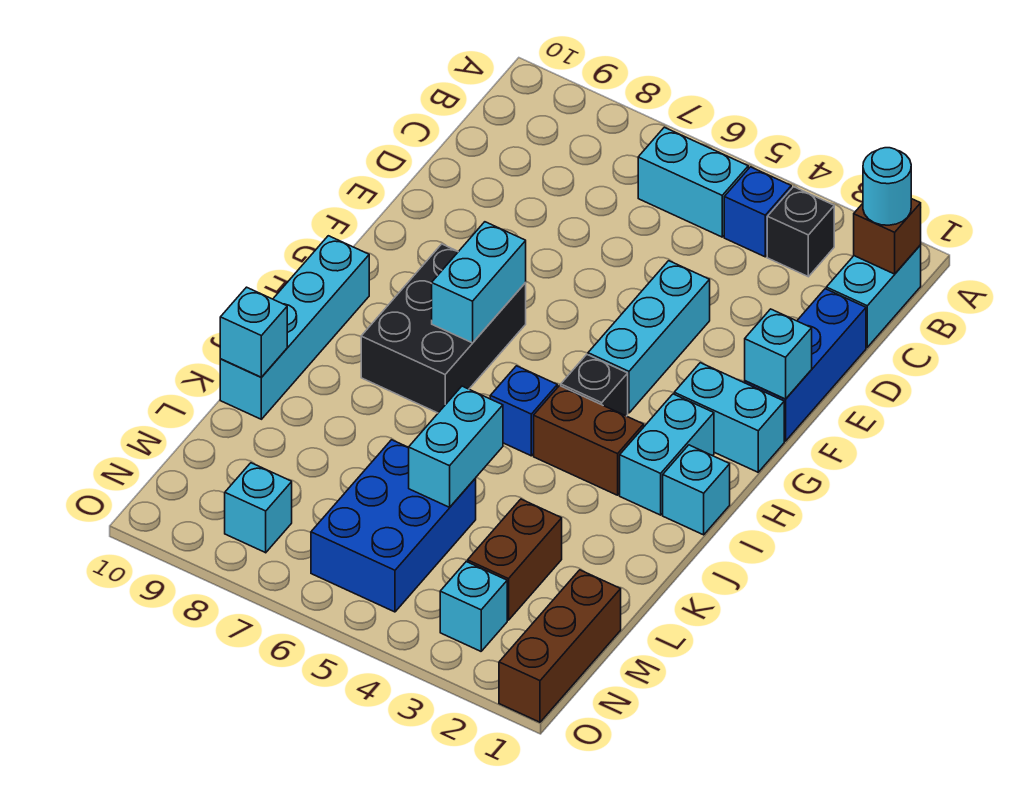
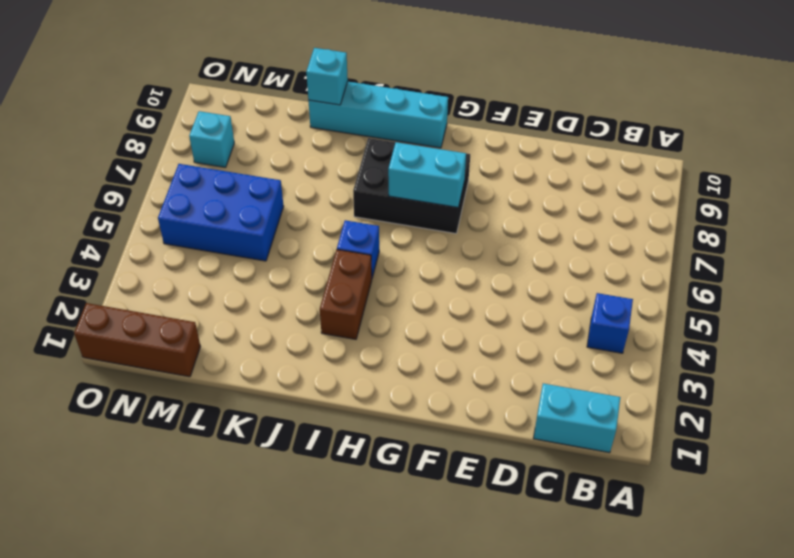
none -> black brick B3 level 1
none -> cyan brick B5:B6 level 1
none -> blue brick D1:F1 level 1

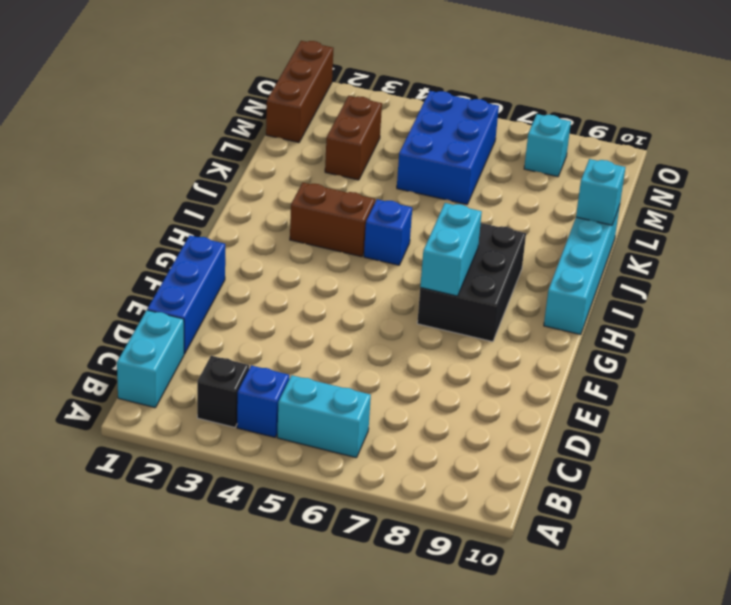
none -> cyan brick E4:G4 level 1
none -> cyan brick G1:G2 level 1
none -> cyan brick H2:I2 level 1

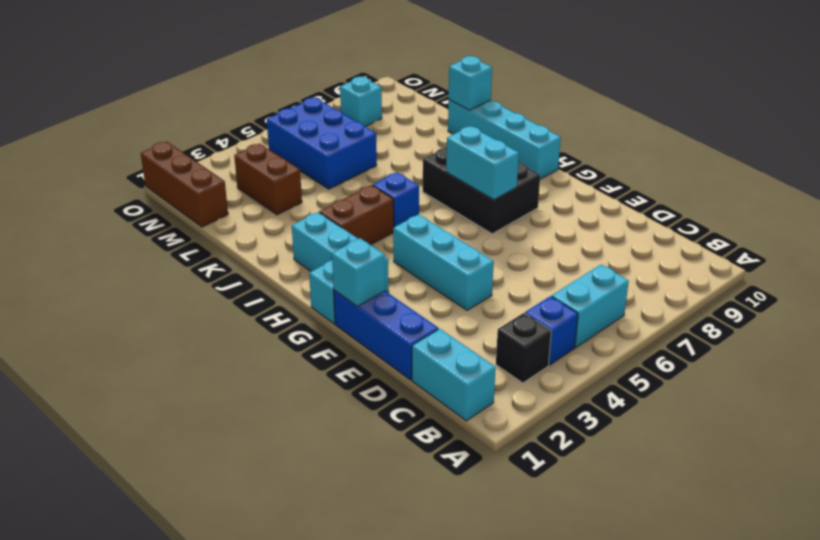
none -> black brick H4 level 1
none -> cyan brick I1 level 1
none -> cyan brick N3 level 1

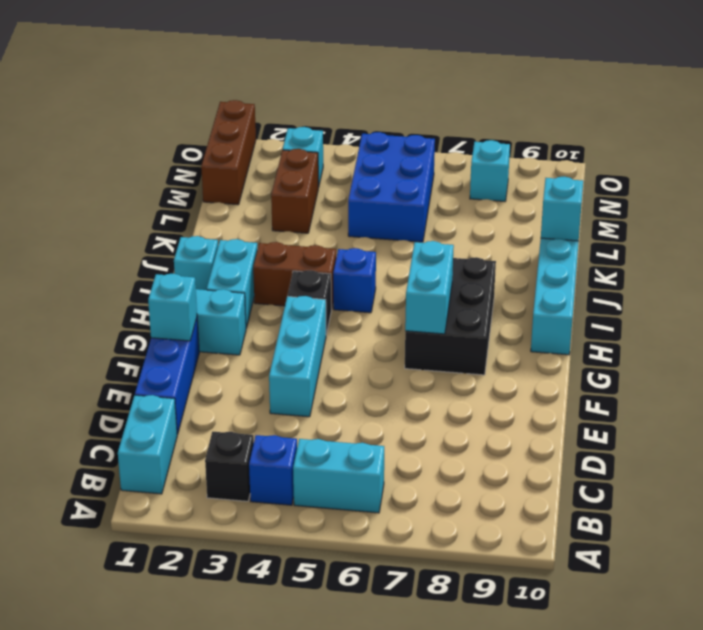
none -> brown brick B1 level 2
none -> cyan brick K5:L5 level 2
none -> cyan round brick B1 level 3

